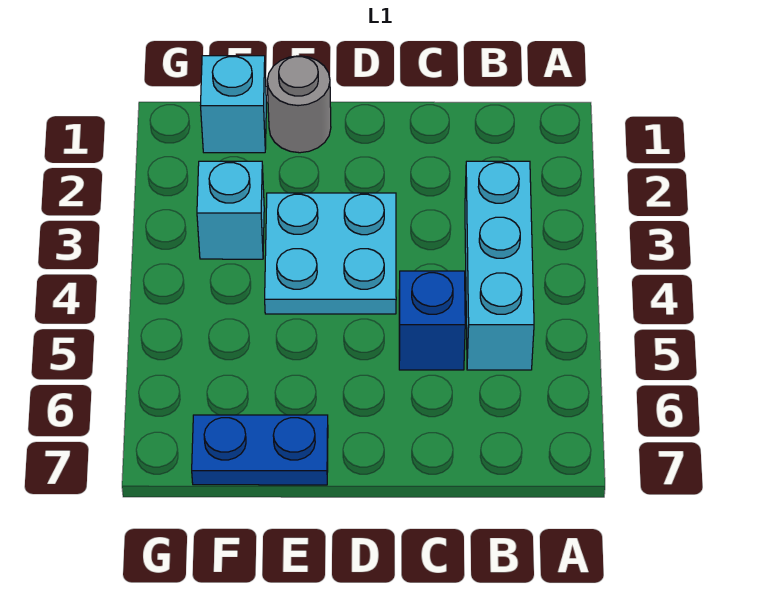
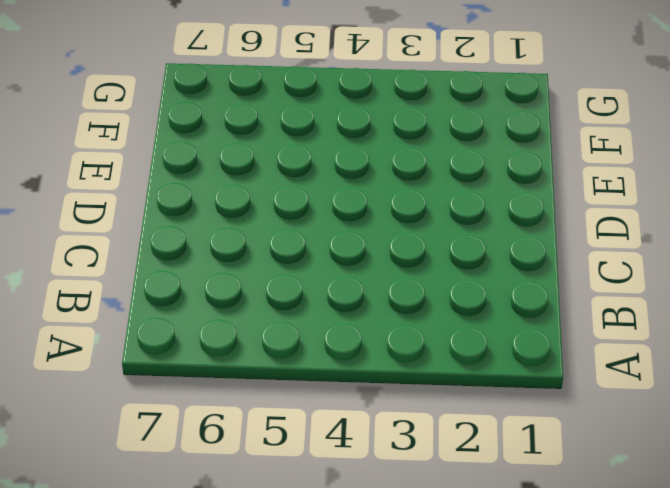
none -> cyan brick B3:B5 level 1
none -> blue brick C5 level 1

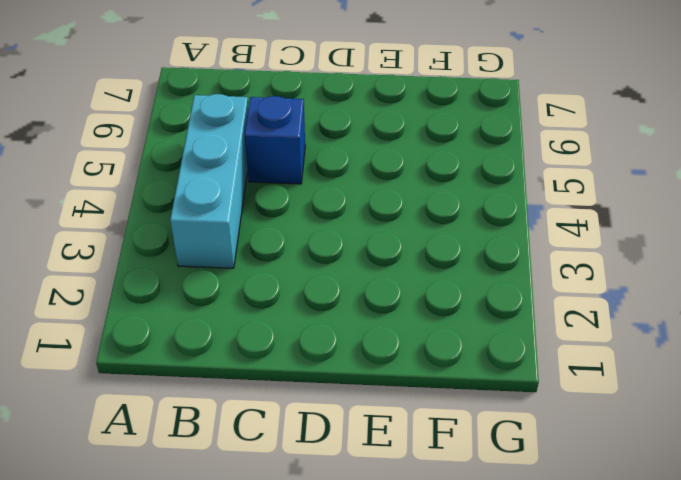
none -> cyan plate D3:E4 level 1
none -> grey round brick E1 level 1

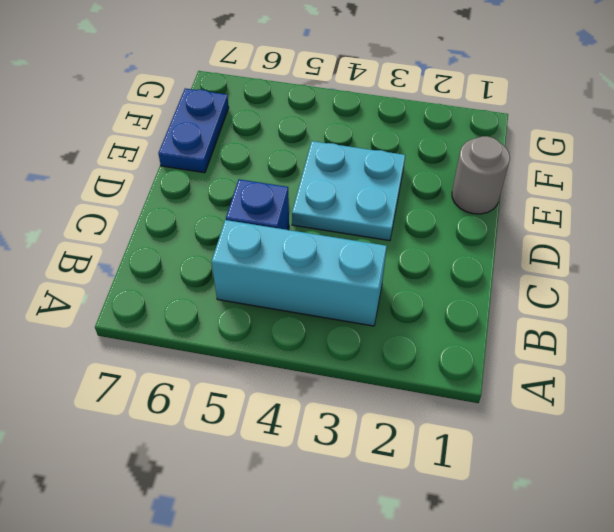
none -> cyan brick F1 level 1
none -> cyan brick F3 level 1

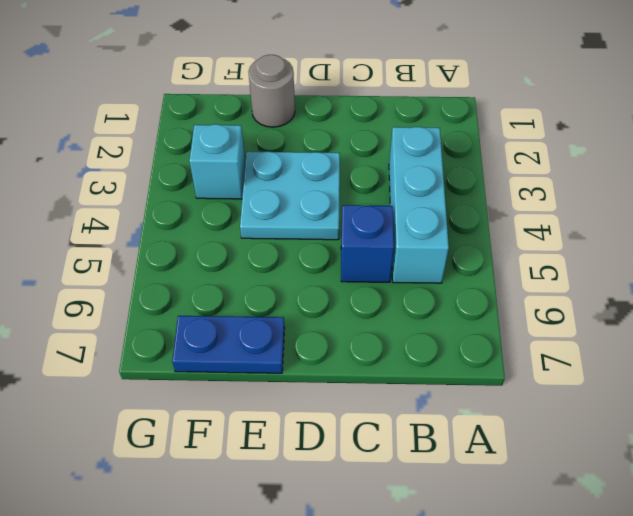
none -> cyan brick F1 level 1

